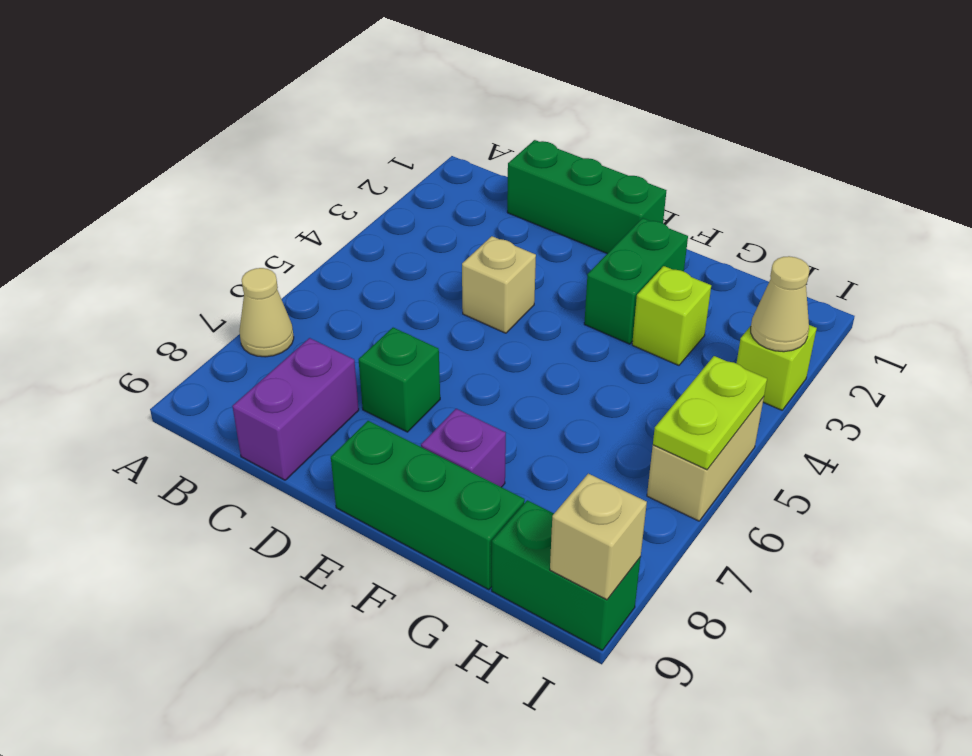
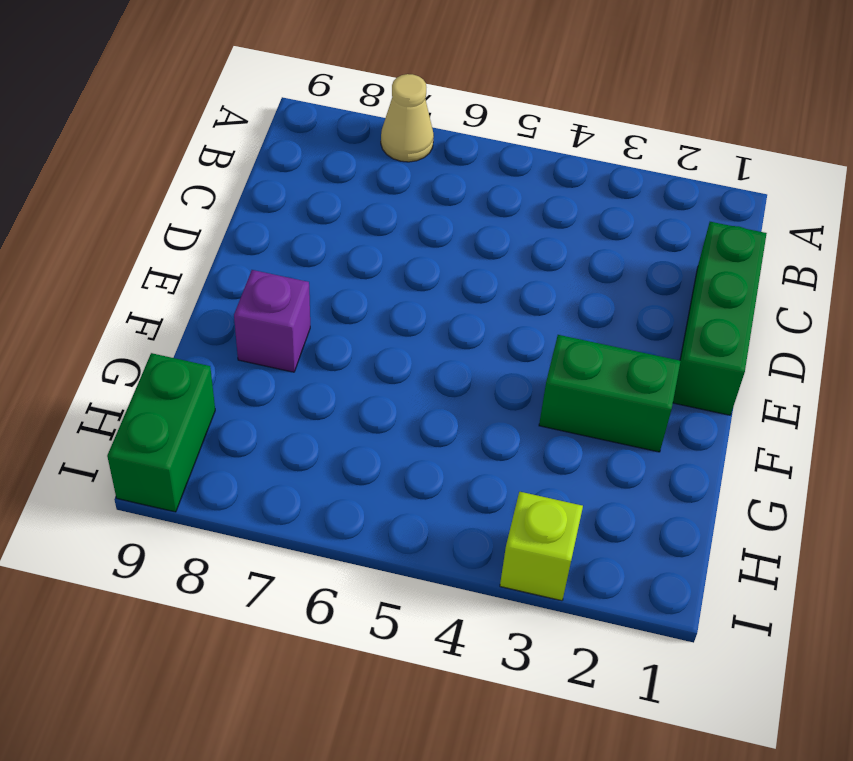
none -> purple brick C8:C9 level 1
none -> tan brick D4 level 1
none -> green brick D7 level 1

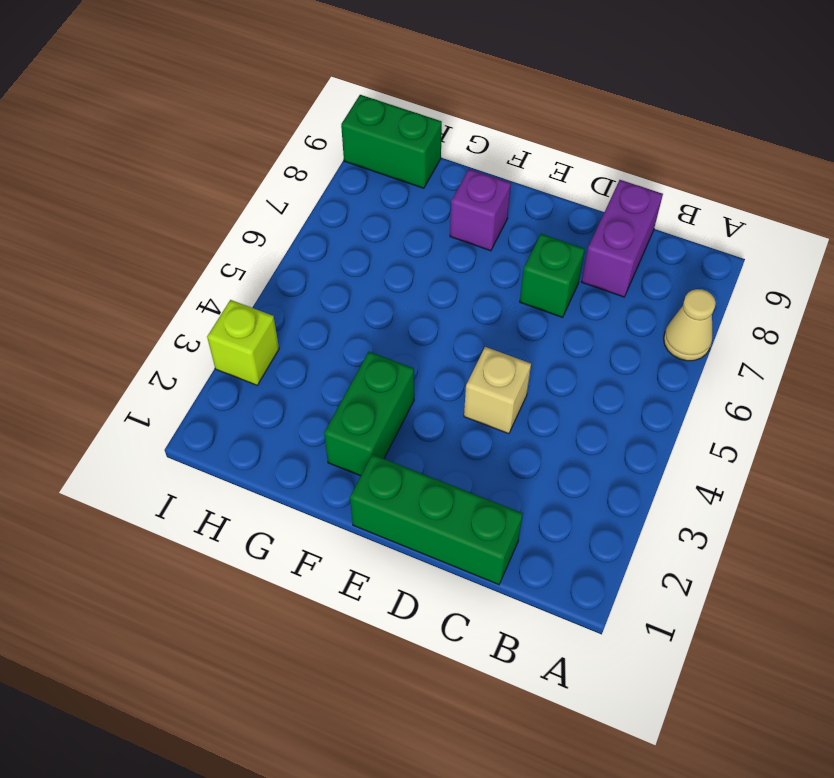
none -> green brick E9:G9 level 1
none -> lime brick G3 level 1
none -> tan brick I5:I6 level 1

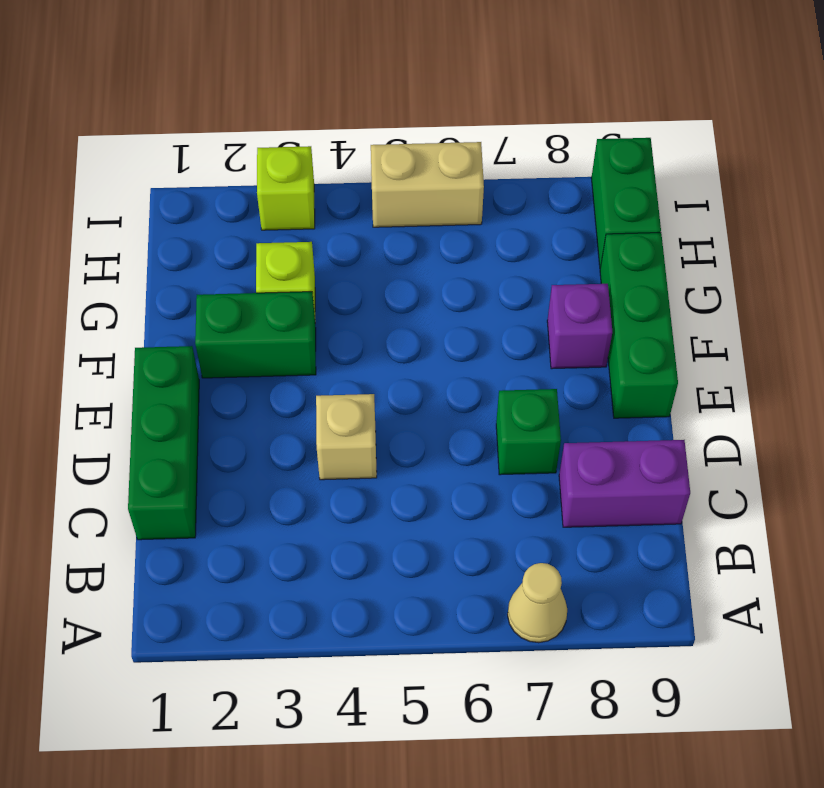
none -> tan cone I3 level 2
none -> lime plate I5:I6 level 2
none -> tan brick I9 level 2

